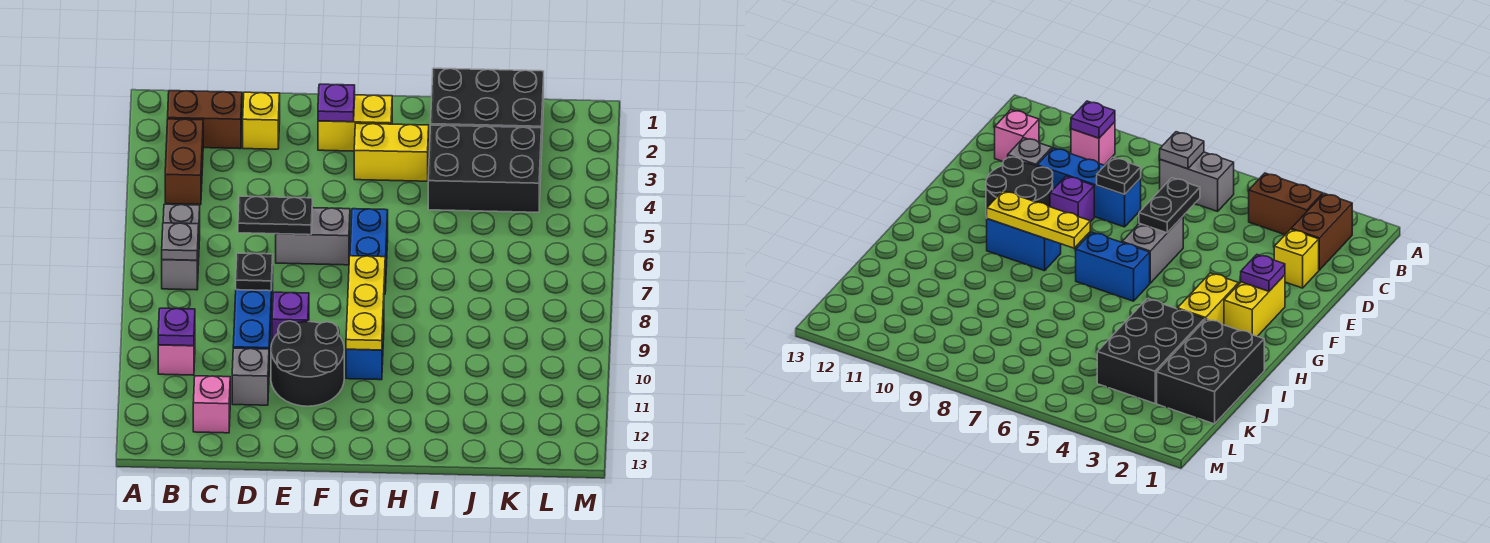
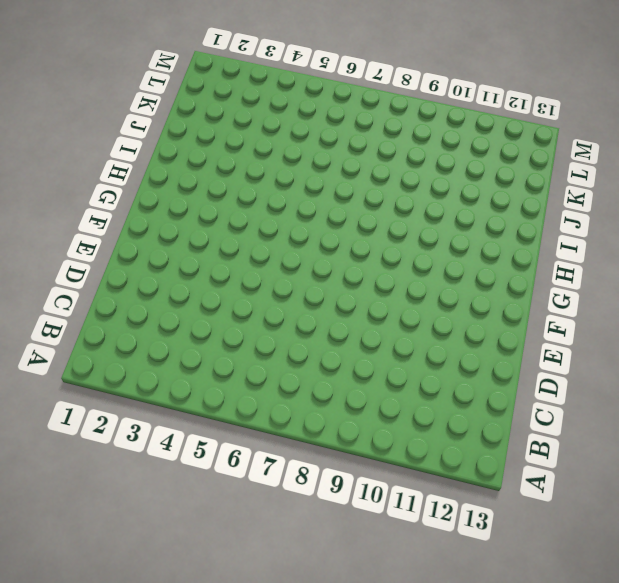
none -> brown brick B2:C2 level 1
none -> brown brick B3:B4 level 1
none -> grey brick B6:B7 level 1

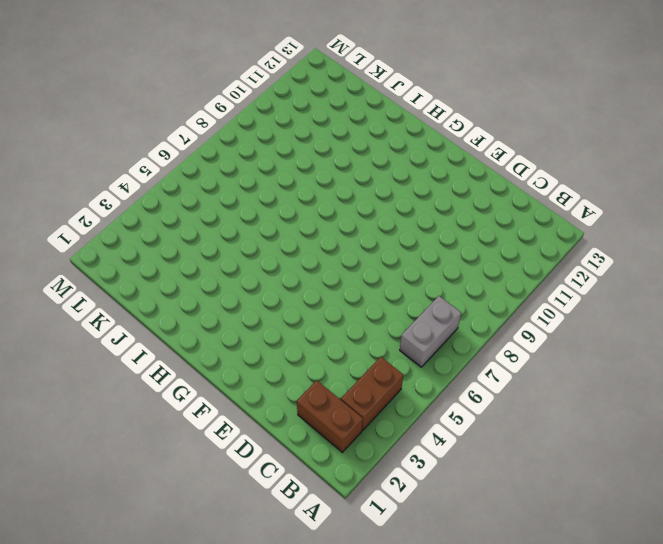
none -> pink brick B10 level 1
none -> pink brick C12 level 1
none -> yellow brick D2 level 1

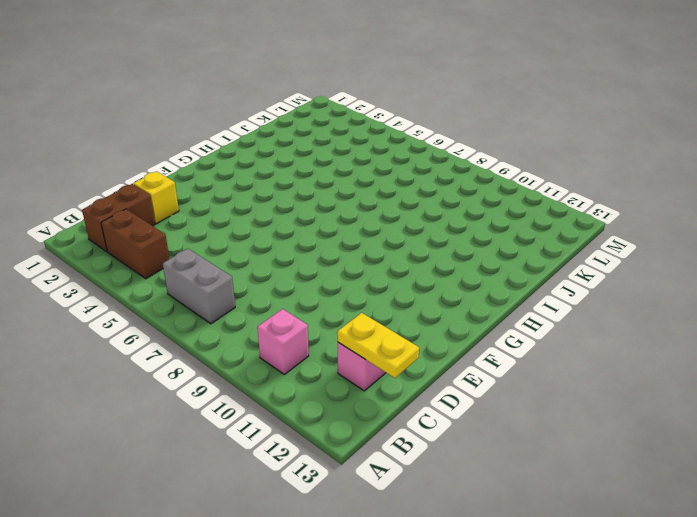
yellow plate C12:C13 level 2 -> none
none -> blue brick D8:D10 level 1
none -> grey brick D11 level 1
none -> grey brick E6:F6 level 1

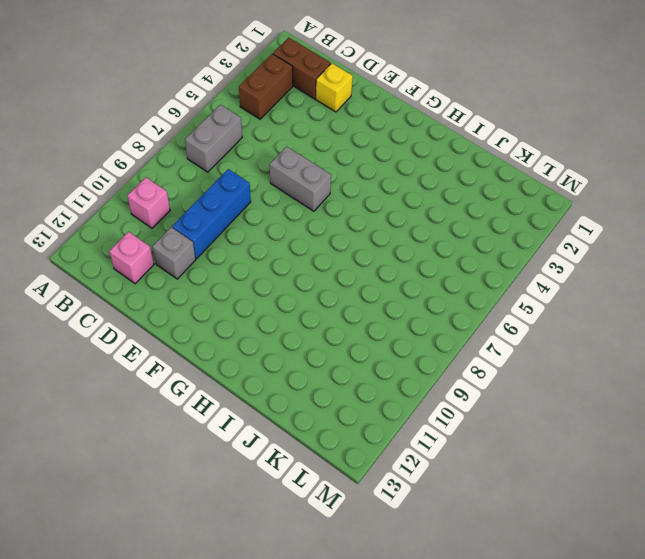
none -> purple brick E9 level 1
none -> black round brick E10:F11 level 1
none -> yellow brick F2:G2 level 1

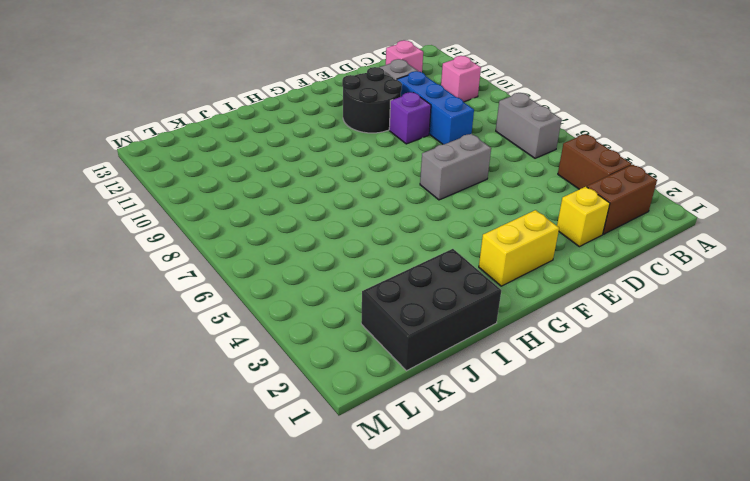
none -> yellow brick G3:H3 level 1
none -> blue brick G6:G7 level 1
none -> blue brick G9:G10 level 1

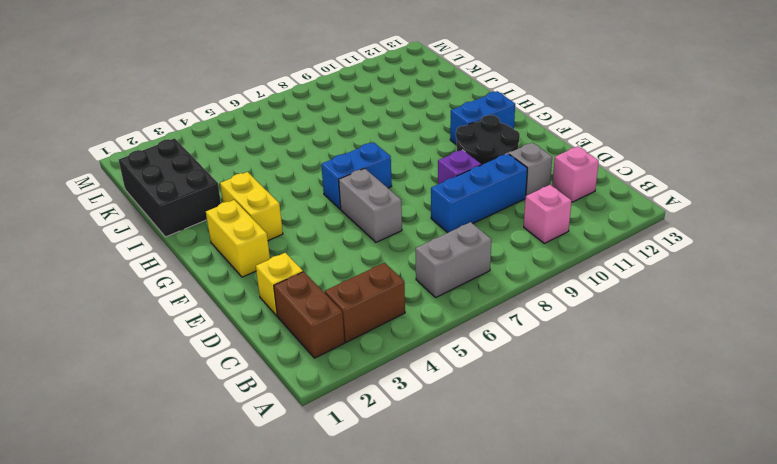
blue brick G11:G12 level 1 -> blue brick G9:G10 level 1
none -> black brick I3:K4 level 1
none -> grey plate B7 level 2
none -> purple plate B10 level 2

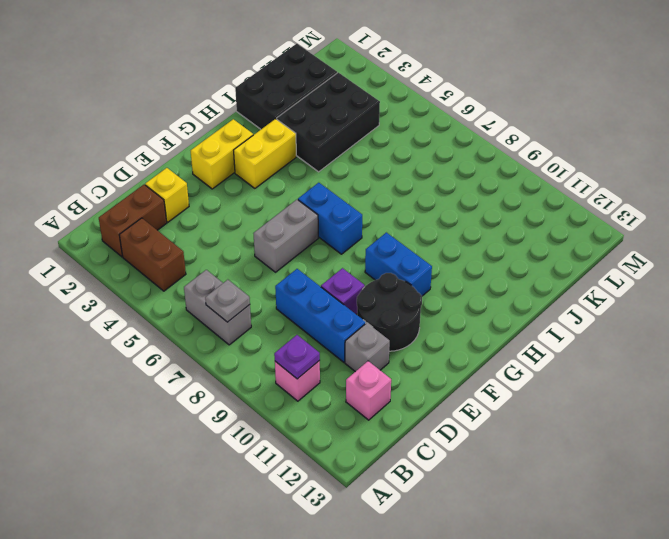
none -> black plate D6:E6 level 2
none -> black plate D8 level 2
none -> purple plate F2 level 2

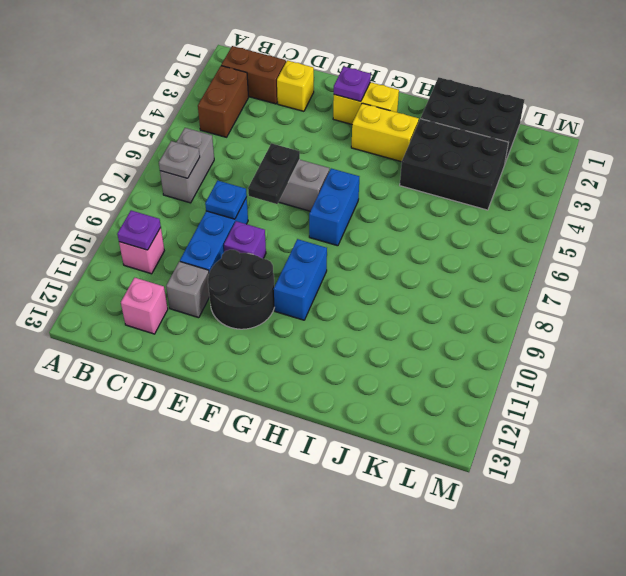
blue plate D8 level 2 -> black plate D8 level 2
black plate E6:E7 level 2 -> black plate D6:E6 level 2
none -> yellow plate G8:G10 level 2

